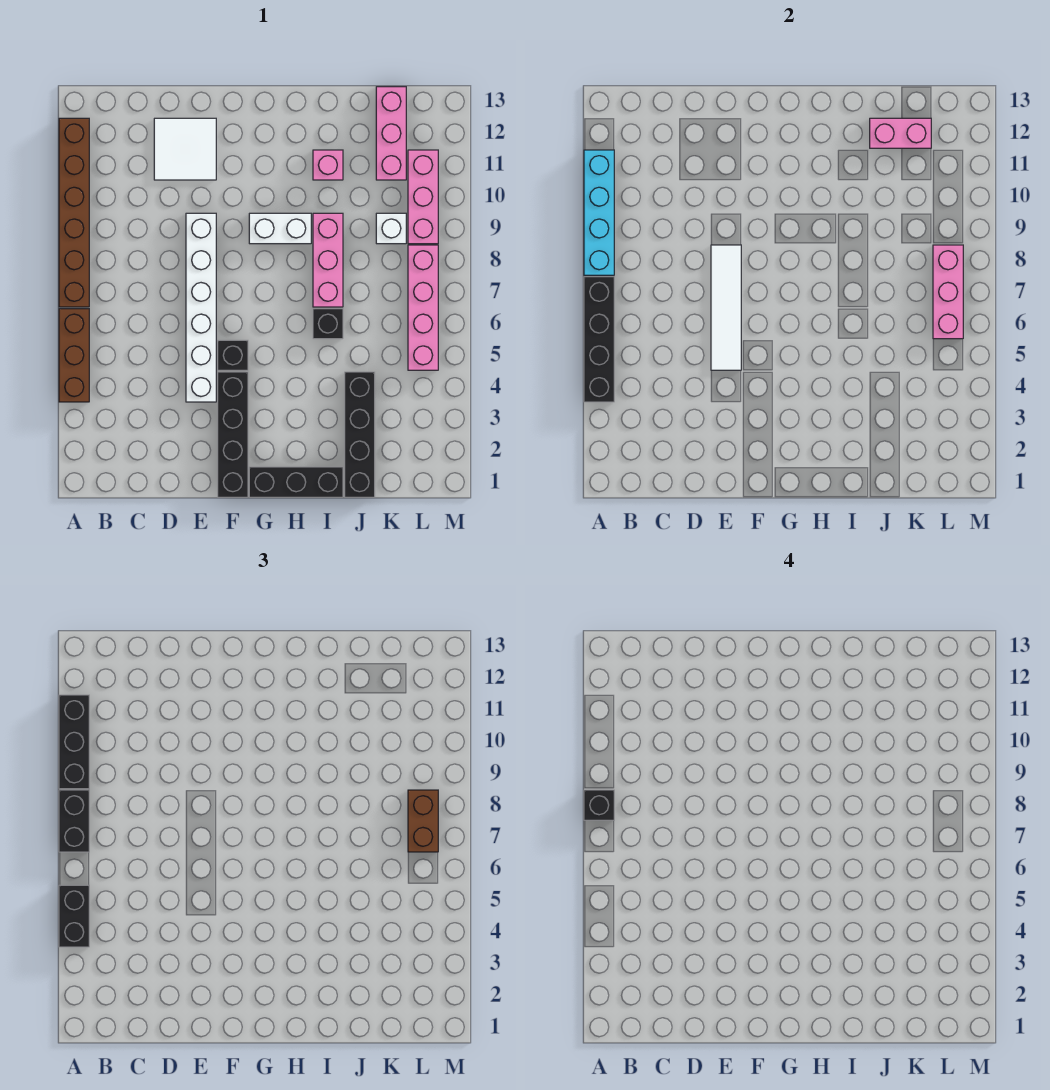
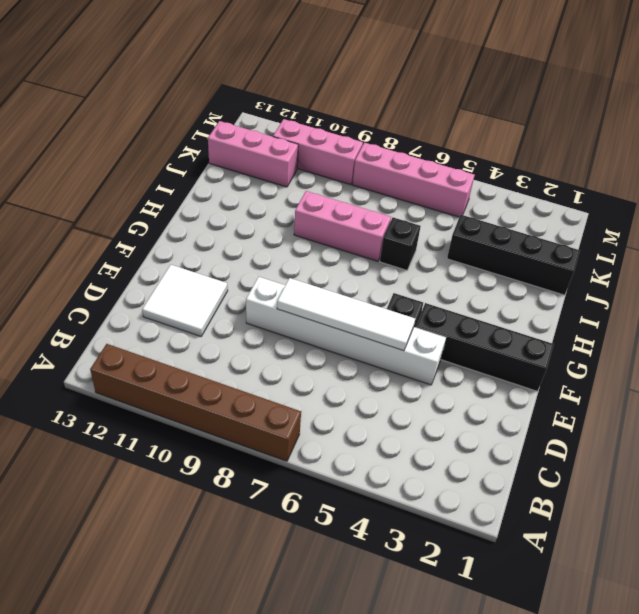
none -> brown brick A4:A6 level 1
none -> black brick G1:I1 level 1
none -> white brick G9:H9 level 1

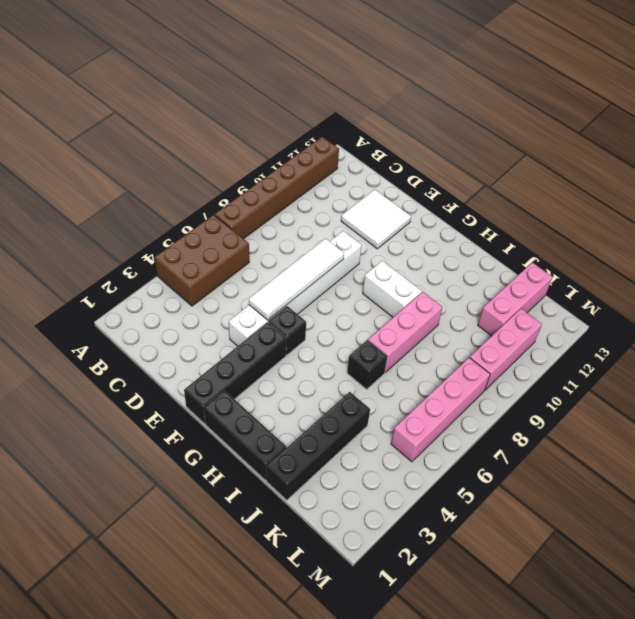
brown brick A4:B6 level 1 -> brown brick A4:A6 level 1
none -> pink brick I11 level 1
none -> white brick K9 level 1
none -> black brick A4:A7 level 2

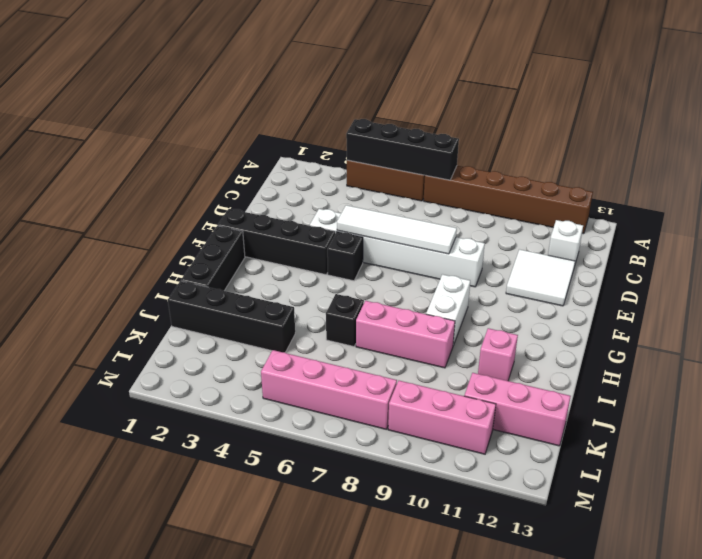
white brick C12 level 1 -> white brick K9 level 1
none -> cyan brick A8:A11 level 2
none -> pink brick J12:K12 level 2
none -> pink brick L6:L8 level 2

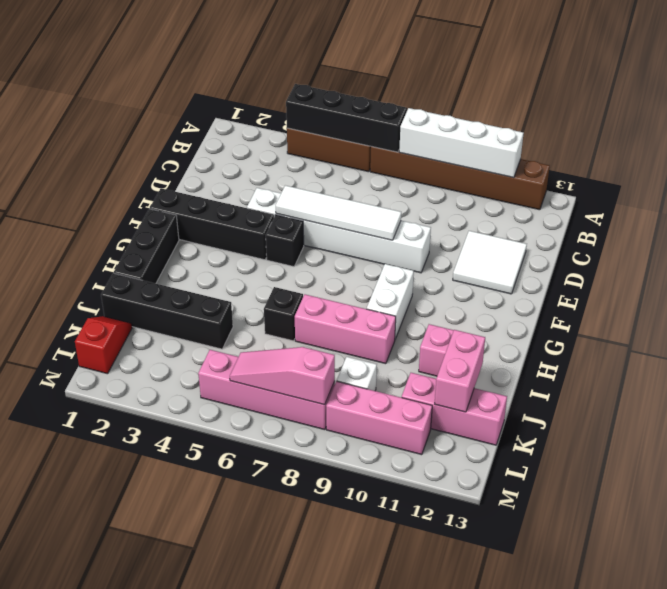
white brick A8:A11 level 2 -> cyan brick A8:A11 level 2
red slope K1:L1 level 1 top L -> none
pink slope L6:L8 level 2 top 8 -> pink brick L6:L8 level 2
none -> black brick A4:A5 level 3
none -> black brick A7:A8 level 3
none -> black brick A9:A11 level 3

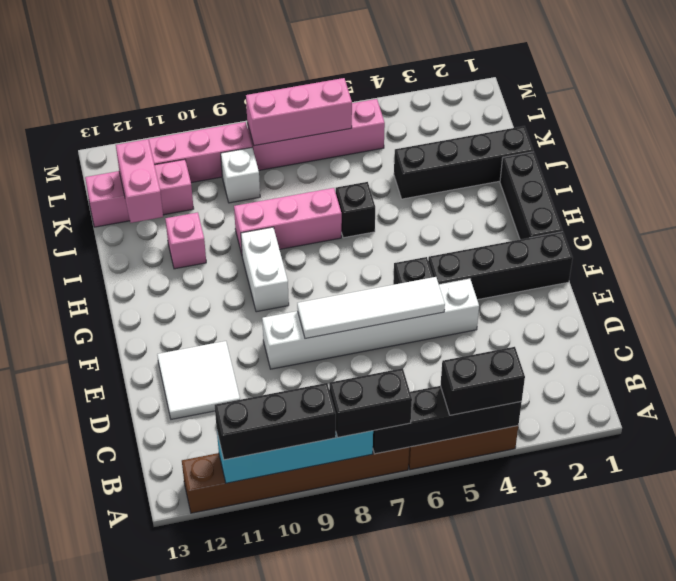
none -> brown brick L7:L8 level 3
none -> black brick A8 level 4

